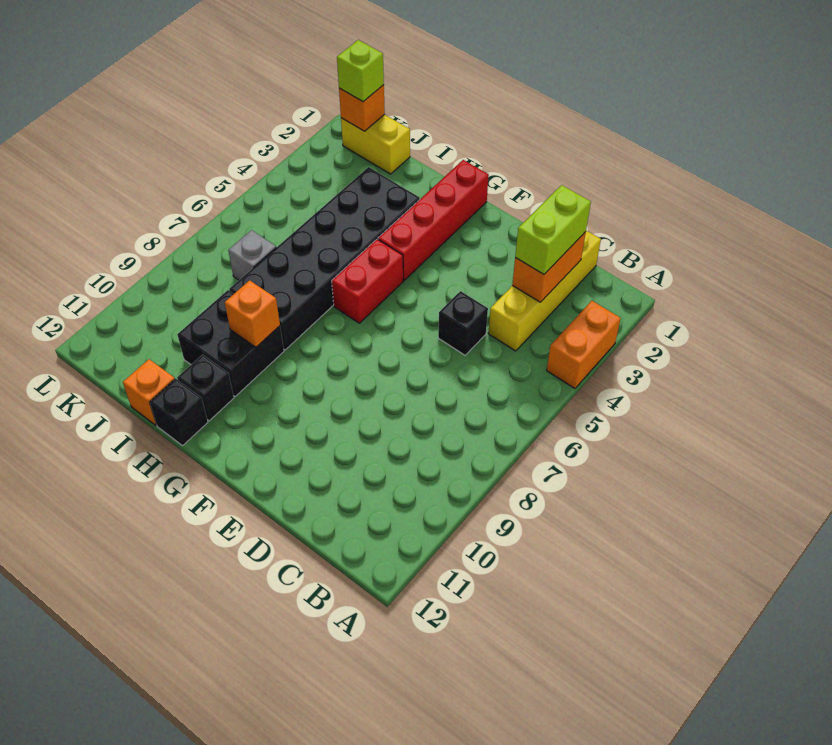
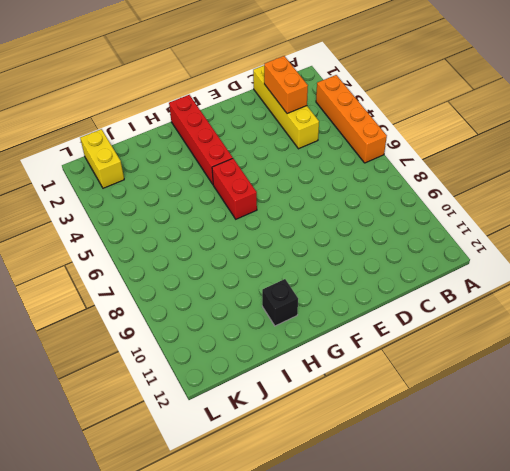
orange brick A3:A6 level 1 -> orange brick A3:A4 level 1
yellow brick K1:K2 level 1 -> yellow brick J1:K1 level 1
none -> black brick D5 level 1
none -> black brick H3:I8 level 1
none -> black brick H9:I10 level 1

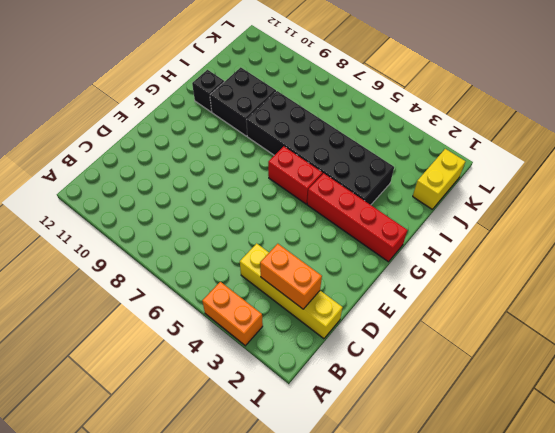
none -> black brick D5 level 1
none -> black brick H12 level 1
none -> orange brick I12 level 1

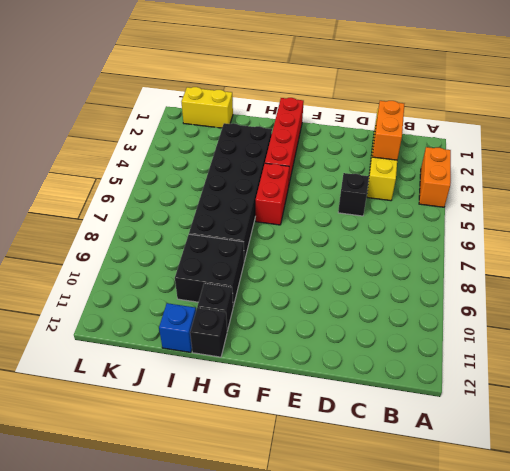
blue brick I12 level 1 -> orange brick I12 level 1
none -> grey brick J7 level 1
none -> orange brick H9 level 2
none -> orange brick K1 level 2

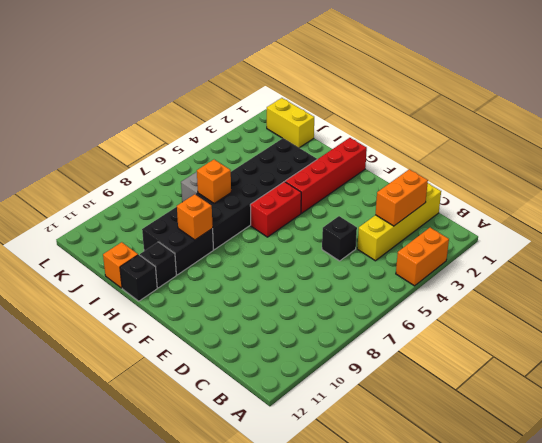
orange brick I7 level 2 -> orange brick K1 level 2
none -> lime brick C2:C3 level 3
none -> lime brick K1 level 3

